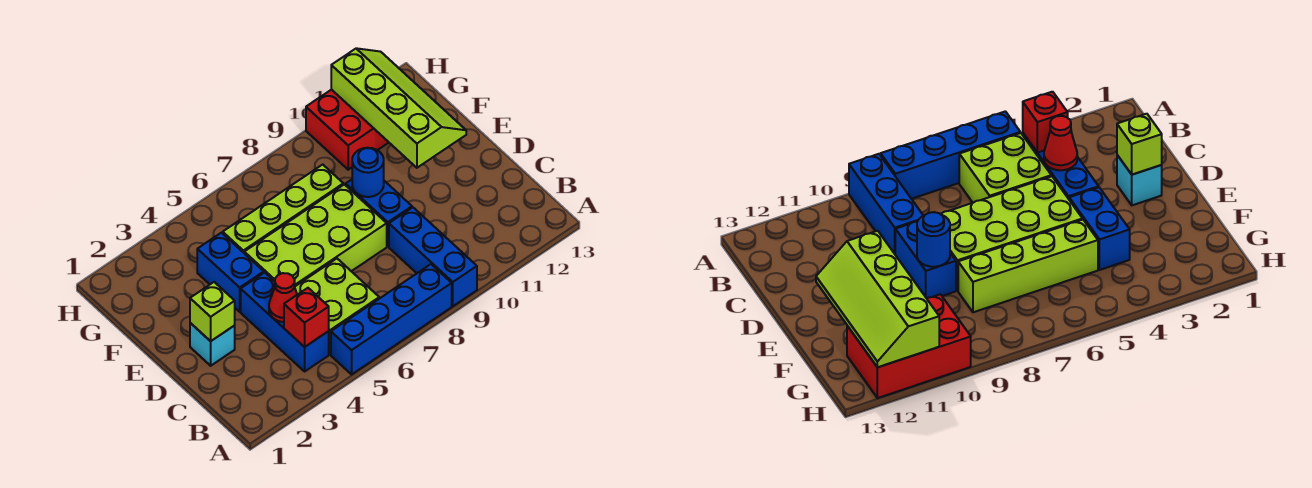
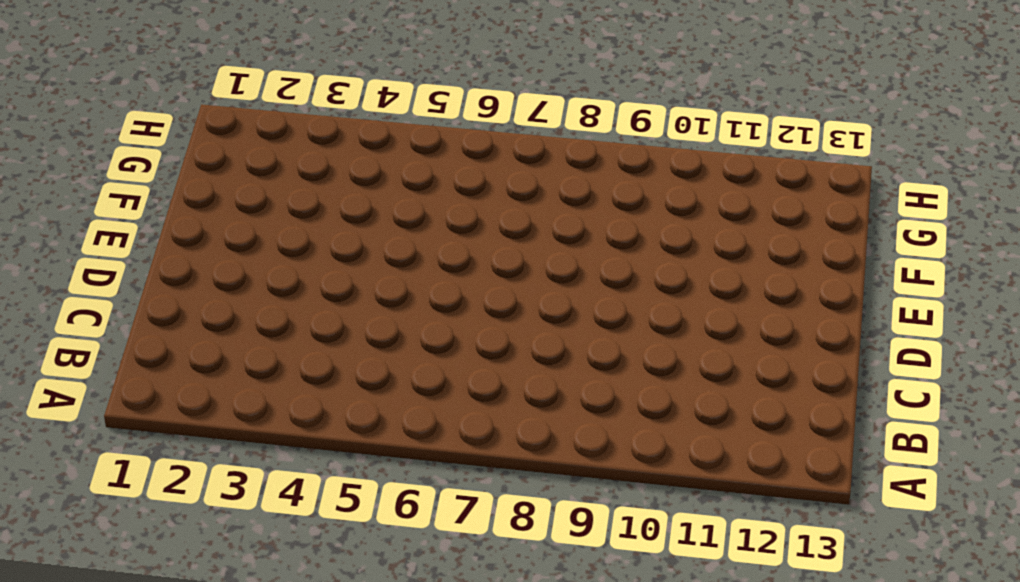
none -> blue brick A5:A8 level 1
none -> blue brick A9:C9 level 1
none -> blue brick B4:D4 level 1

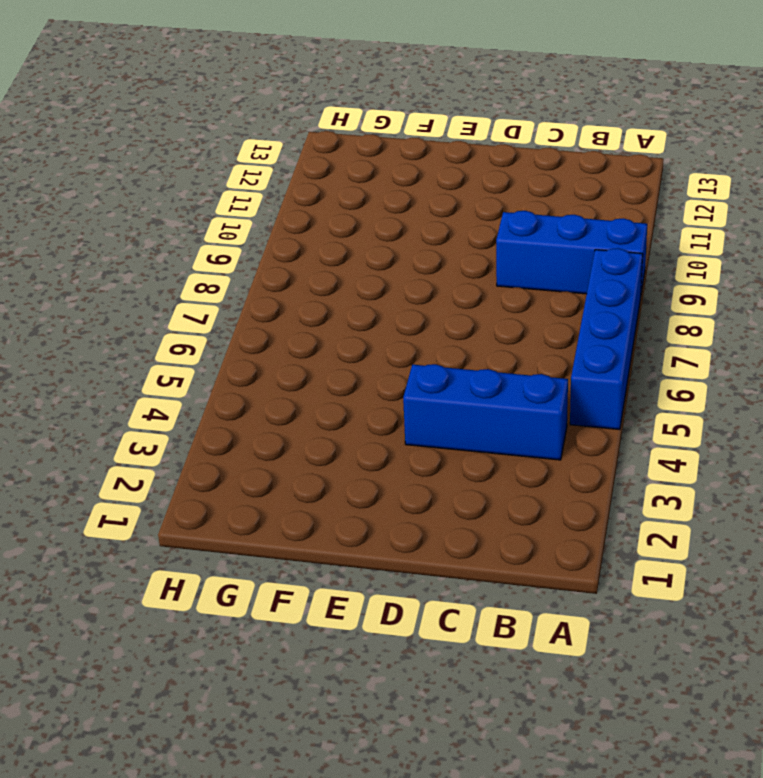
none -> lime brick B5:C6 level 1
none -> cyan brick D2 level 1
none -> lime brick D5:E8 level 1

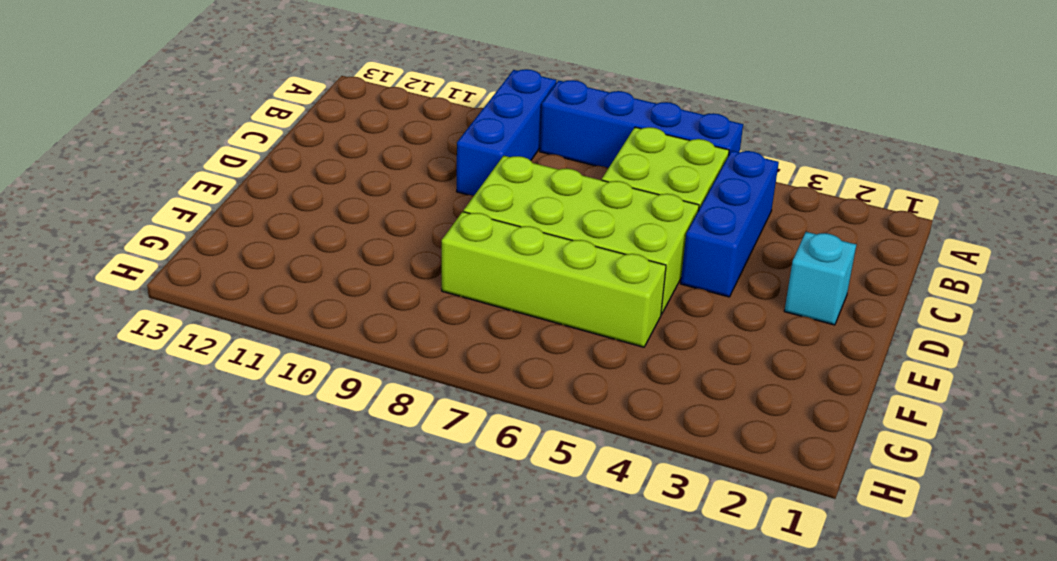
none -> blue brick D9:E9 level 1
none -> blue brick E4:F4 level 1
none -> red brick G10:H12 level 1

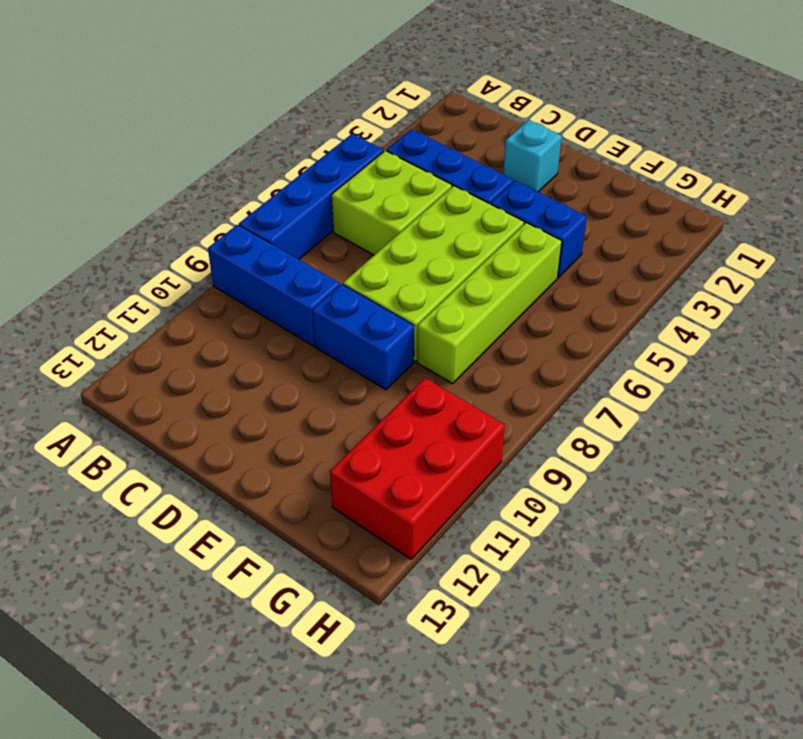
none -> red brick B4 level 2
none -> red cone C4 level 2
none -> lime brick D2 level 2

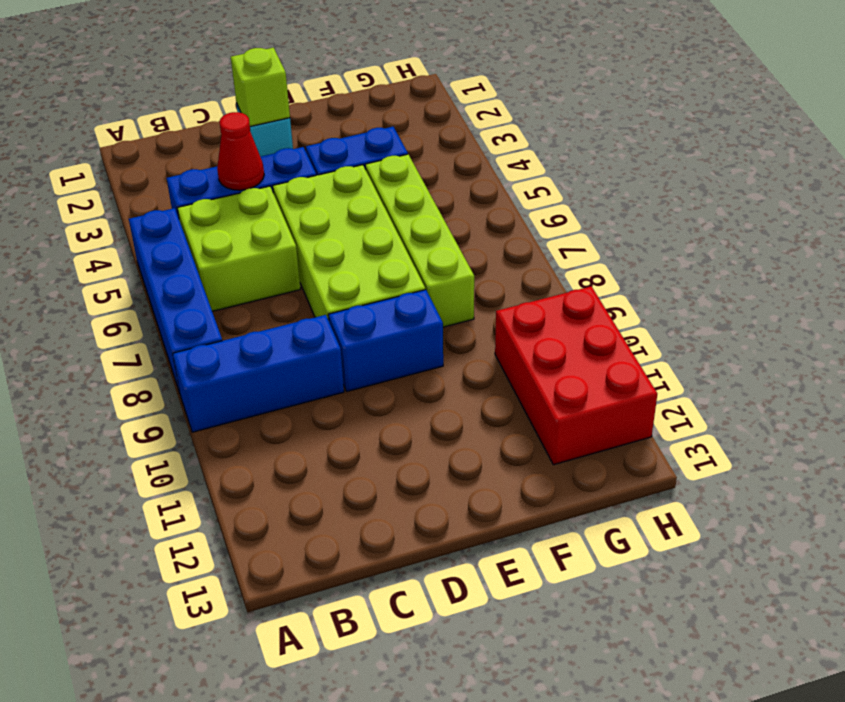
none -> red brick B4 level 2
none -> blue round brick E9 level 2
none -> lime slope E11:H12 level 2 top 11

